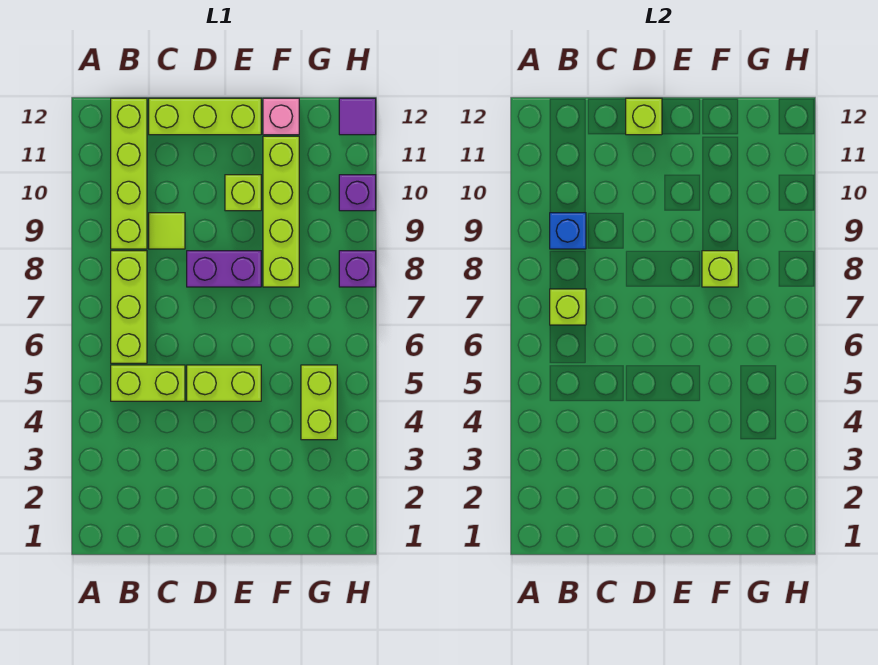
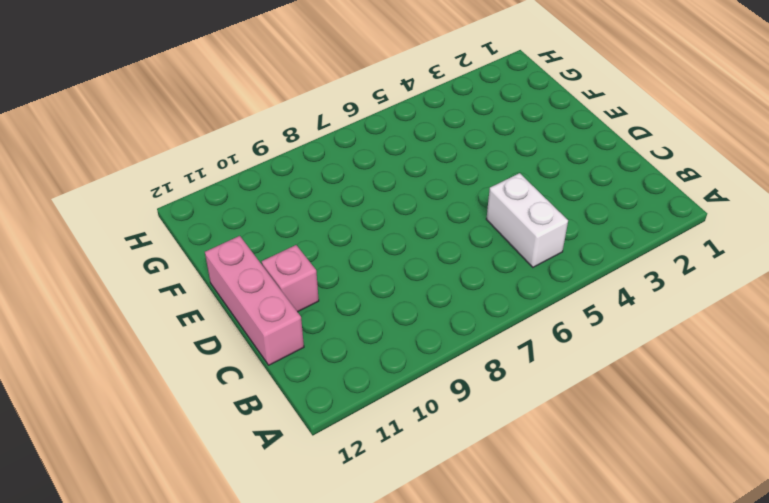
white brick B5:C5 level 1 -> lime brick B5:C5 level 1
pink brick C12:E12 level 1 -> lime brick C12:E12 level 1
pink brick D11 level 1 -> pink brick F12 level 1
none -> lime brick B6:B8 level 1
none -> lime brick B9:B12 level 1
none -> lime tile C9 level 1

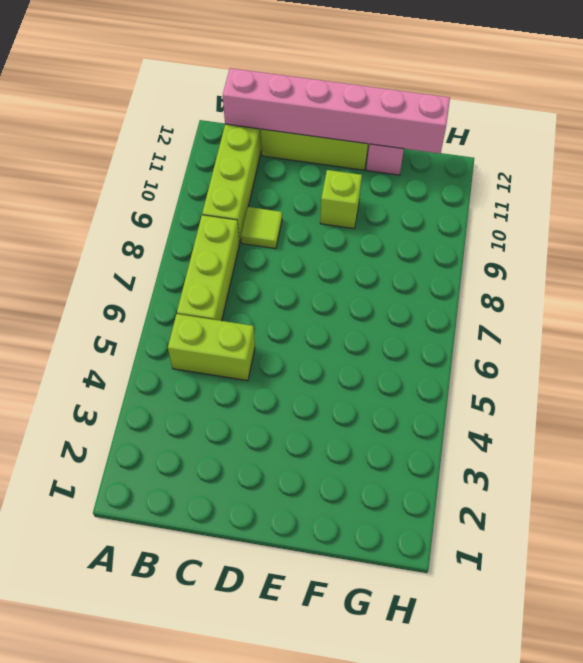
pink brick B12:G12 level 2 -> lime brick D12 level 2
none -> lime brick D5:E5 level 1
none -> purple brick D8:E8 level 1
none -> lime brick F8:F11 level 1

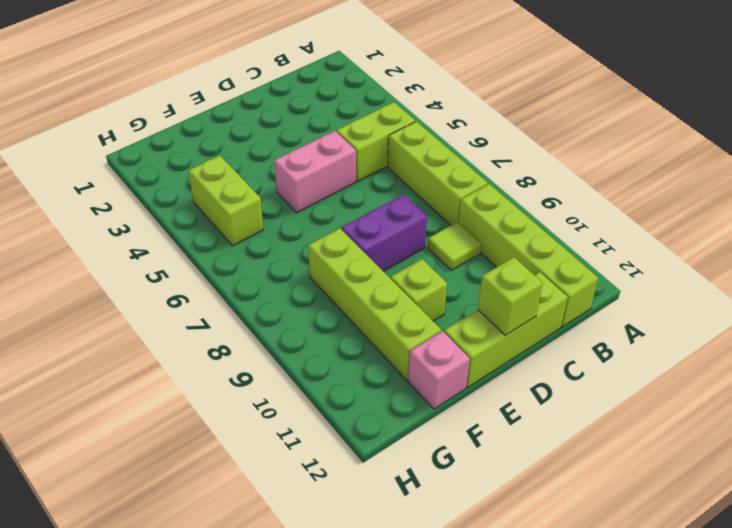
pink brick D5:E5 level 1 -> lime brick D5:E5 level 1
none -> purple brick H8 level 1
none -> purple brick H10 level 1
none -> purple tile H12 level 1

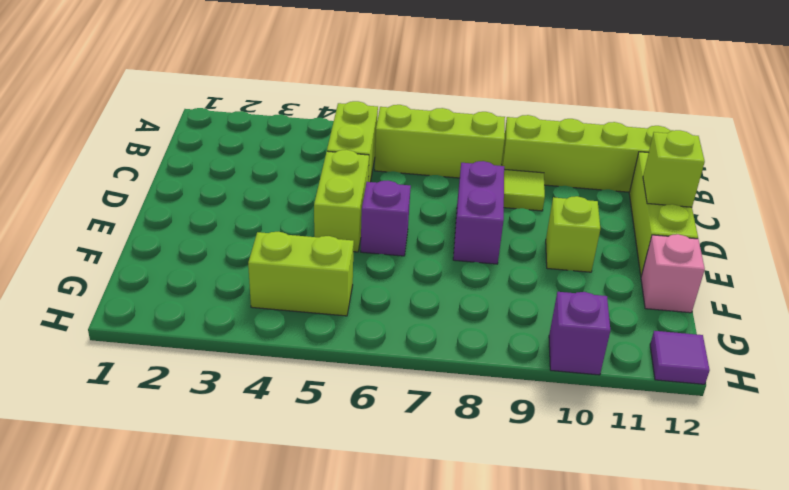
purple brick E6 level 1 -> purple brick H8 level 1
none -> lime brick F8:F11 level 1
none -> lime brick B7 level 2
none -> blue brick B9 level 2

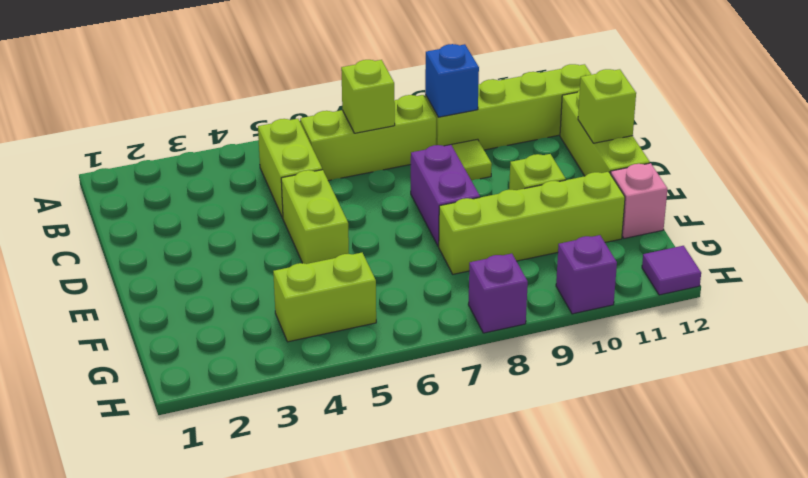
none -> lime brick F8 level 2

